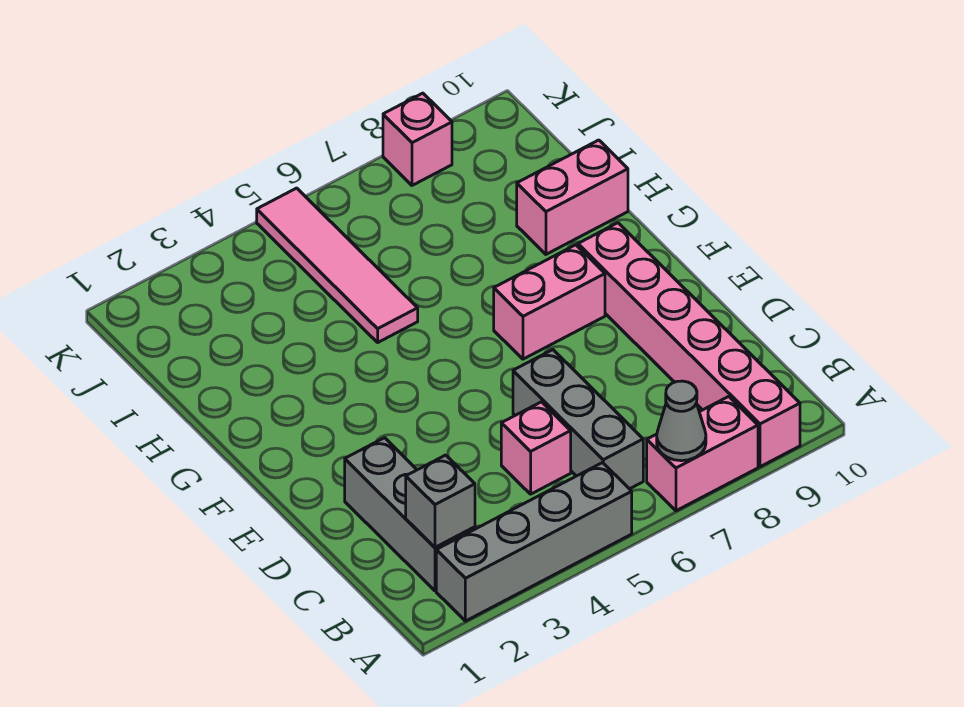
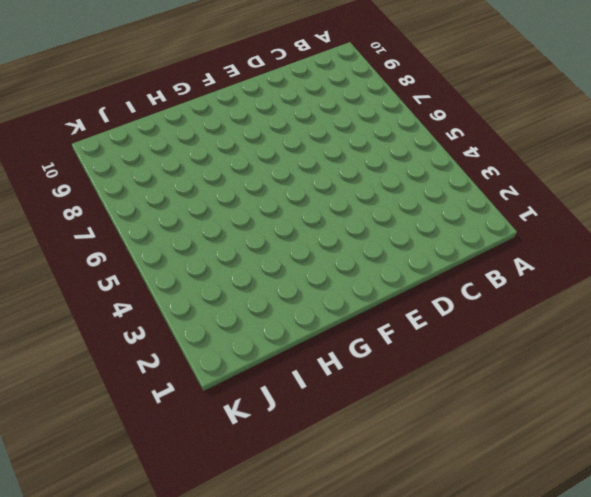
none -> grey brick A2:A5 level 1
none -> pink brick A7:A8 level 1
none -> pink brick A9:F9 level 1

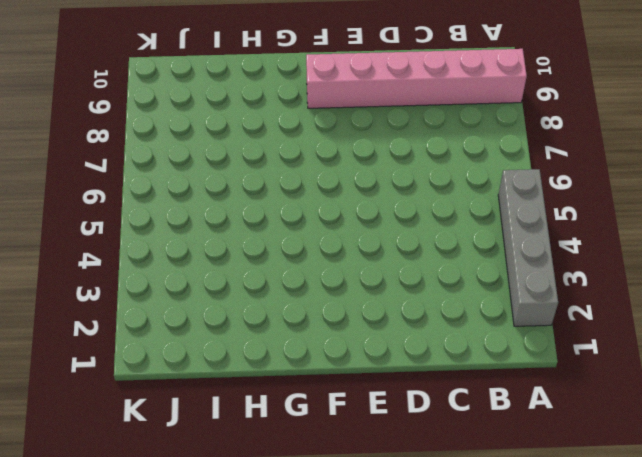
none -> pink brick A7:A8 level 1
none -> grey brick B2:D2 level 1
none -> grey brick B6:D6 level 1

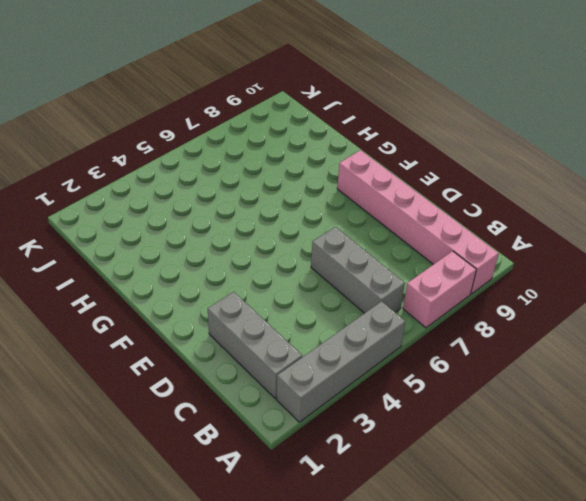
none -> pink brick C5 level 1
none -> pink brick F7:F8 level 1
none -> pink tile H5:K5 level 1

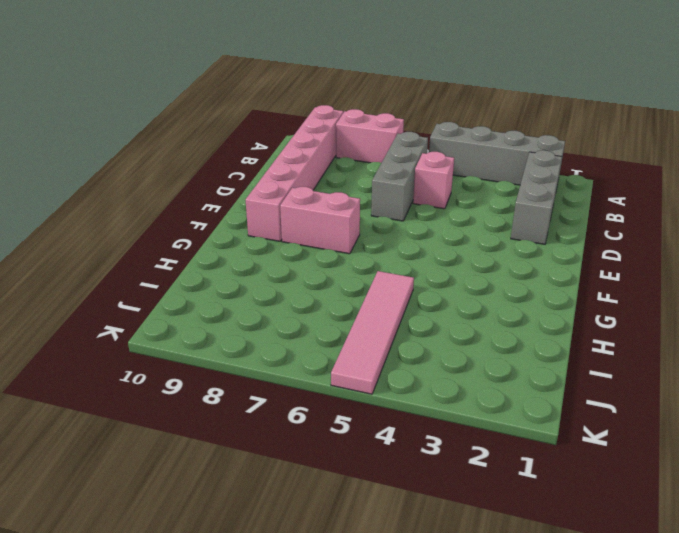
none -> pink brick H9:H10 level 1
none -> pink brick K8 level 1
none -> grey cone A7 level 2

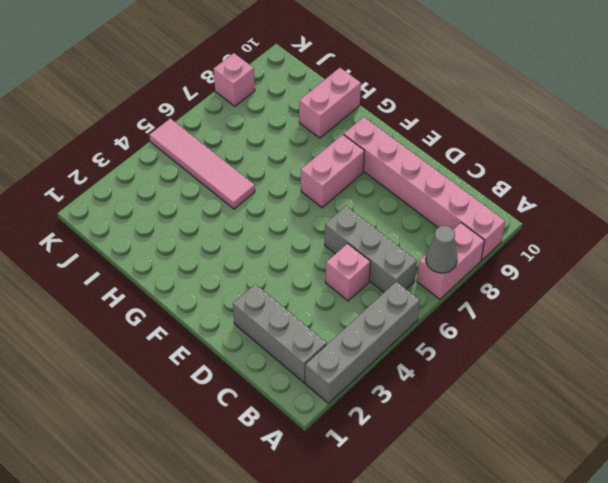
none -> grey brick B2 level 2

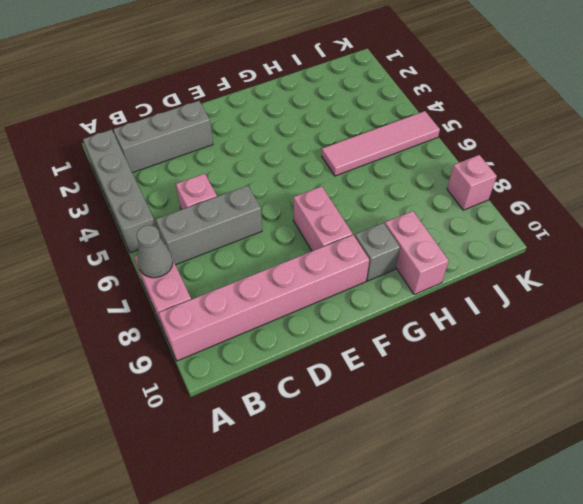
grey brick G9 level 1 -> grey brick B2 level 2

